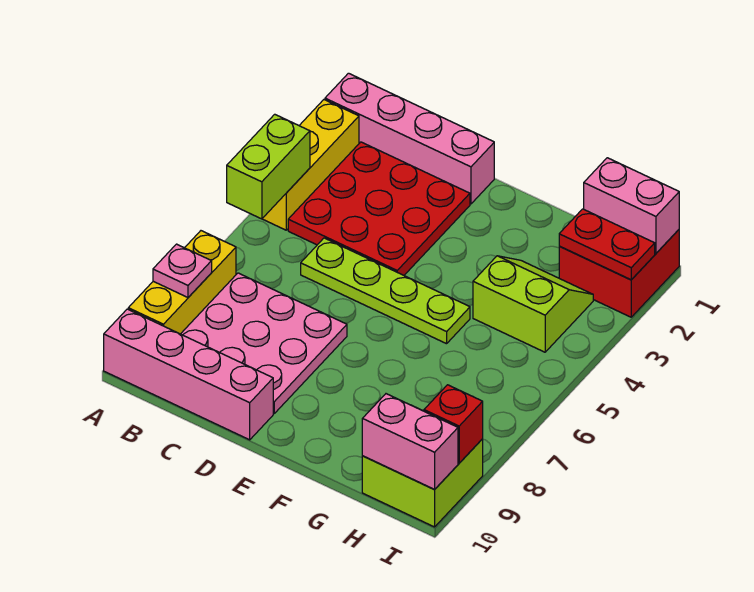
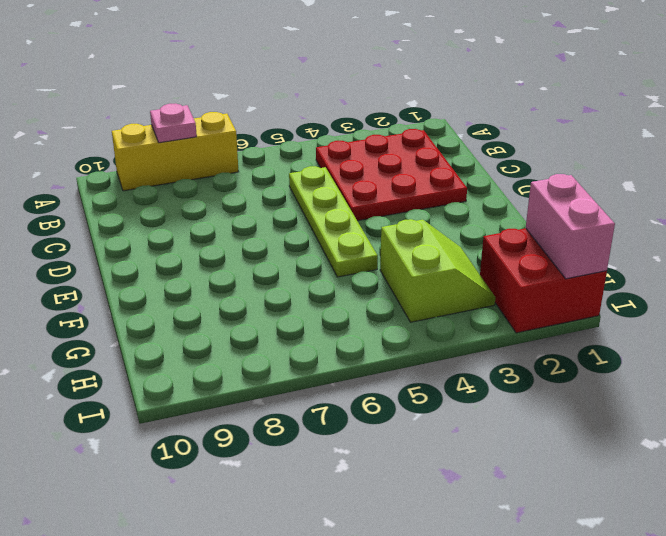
none -> pink brick A1:D1 level 1
none -> yellow brick A2:A4 level 1
none -> pink brick A10:D10 level 1

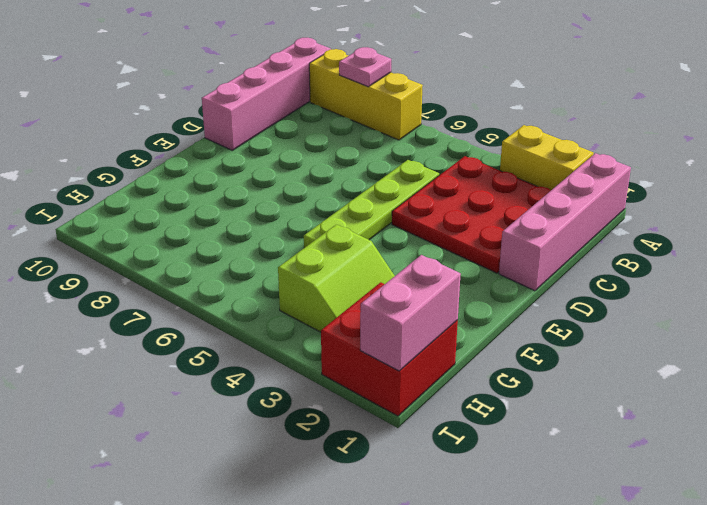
yellow brick A2:A3 level 1 -> yellow brick A2:A4 level 1
none -> pink plate B7:D9 level 1
none -> lime brick H9:I10 level 1
none -> lime brick A4:A5 level 2

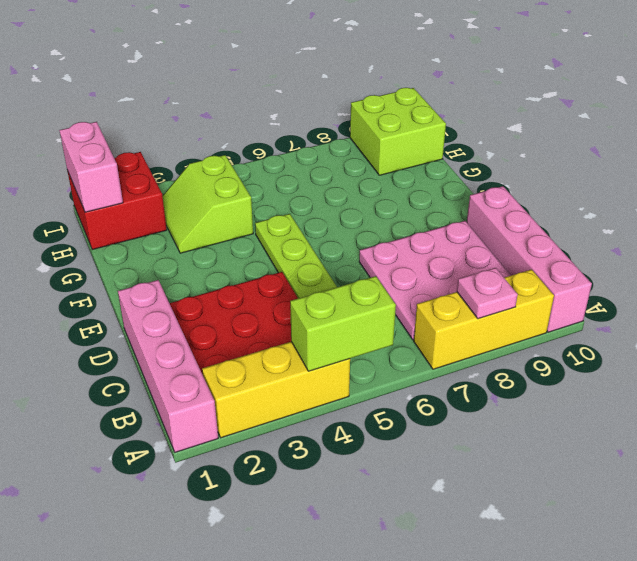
none -> red plate H2:I2 level 2
none -> pink brick H10:I10 level 2
none -> red brick I9 level 2

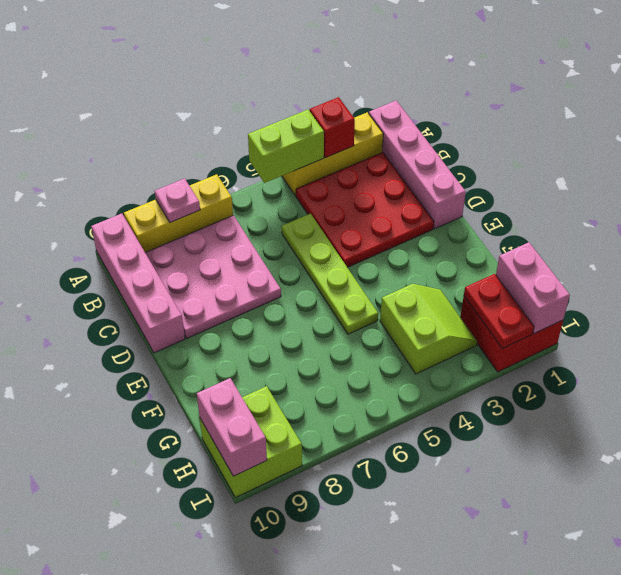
red brick A3 level 2 -> red brick I9 level 2

